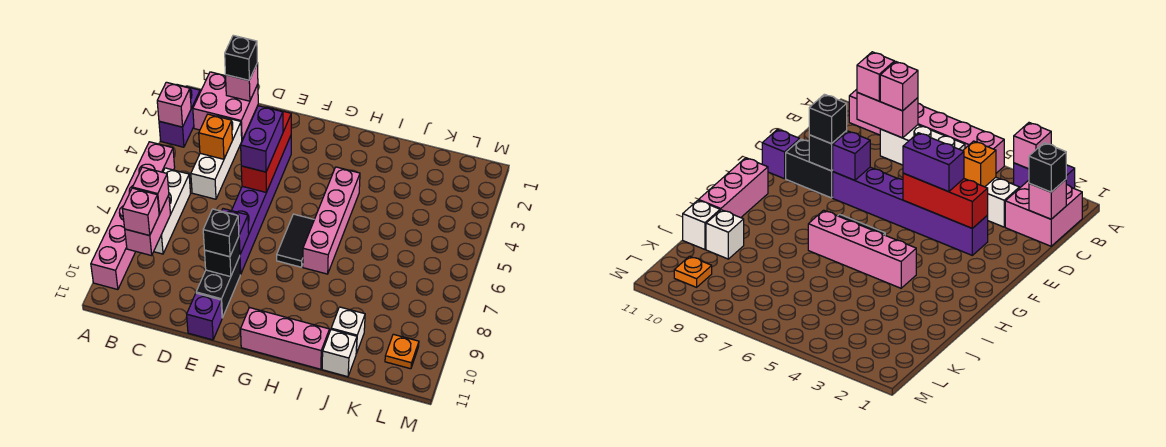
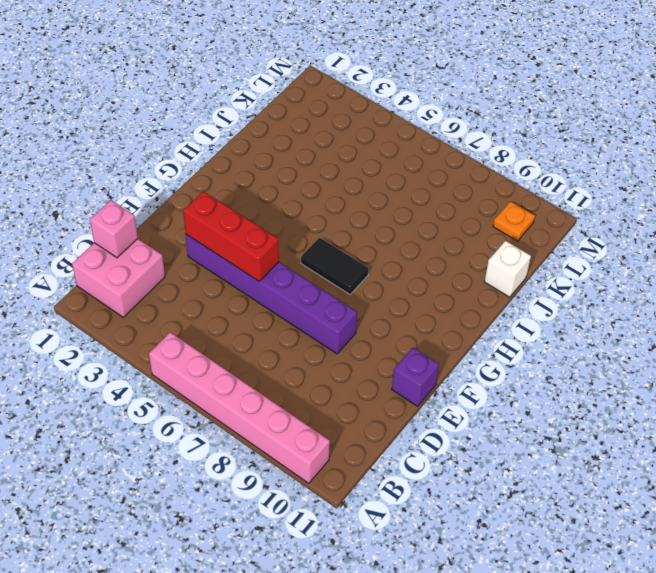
none -> purple brick A2:A3 level 1
none -> white brick B6:B8 level 1
none -> white brick C3:C5 level 1

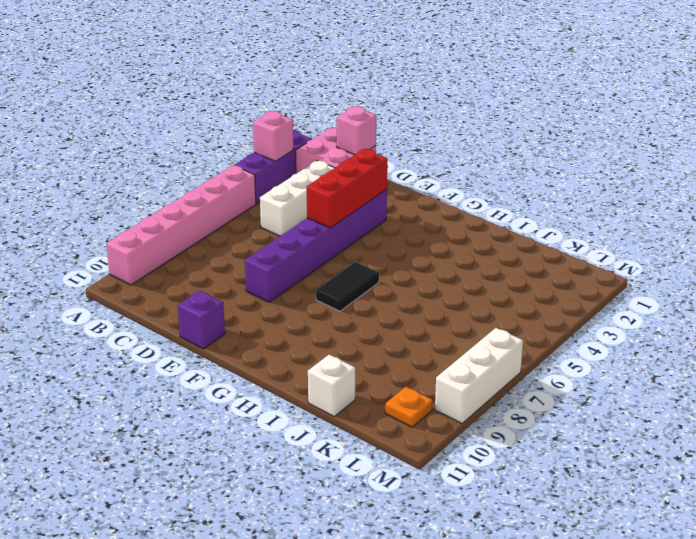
purple brick A2:A4 level 1 -> purple brick A2:A3 level 1
white brick M7:M9 level 1 -> white brick B6:B8 level 1
none -> black brick E9:E10 level 1
none -> pink brick G11:I11 level 1
none -> pink brick H4:H7 level 1

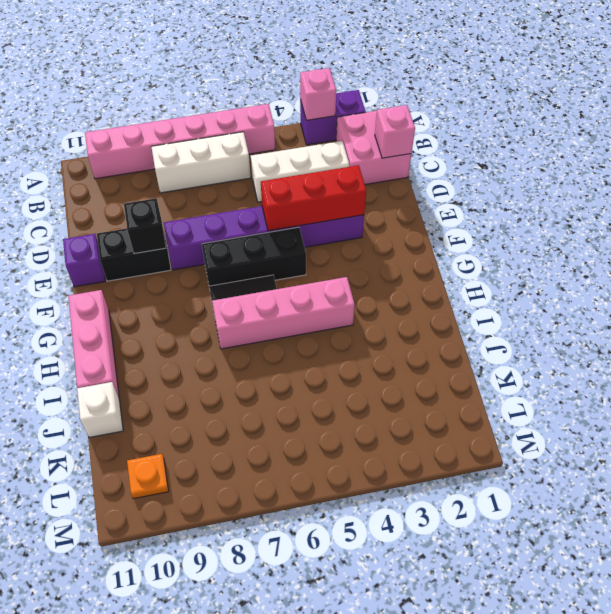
black brick F5:F7 level 1 -> none
none -> white brick J10 level 1
none -> pink brick B8:B9 level 2
none -> orange brick C4 level 2

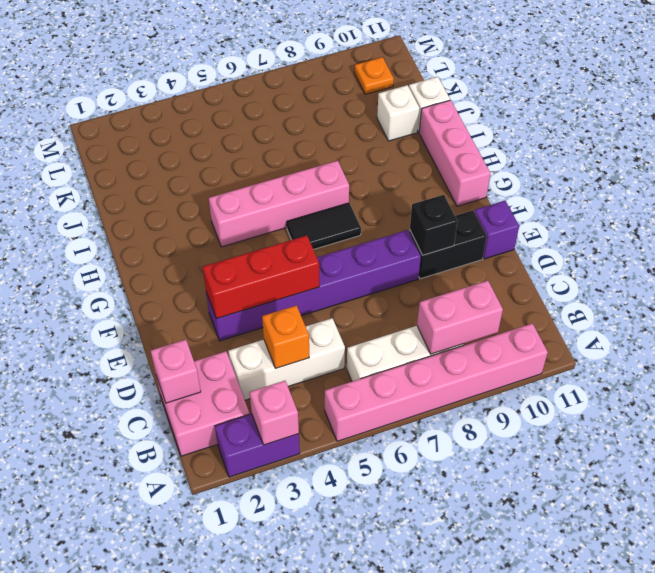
none -> purple brick E8 level 2
none -> pink brick B8 level 3
none -> pink brick B9 level 3

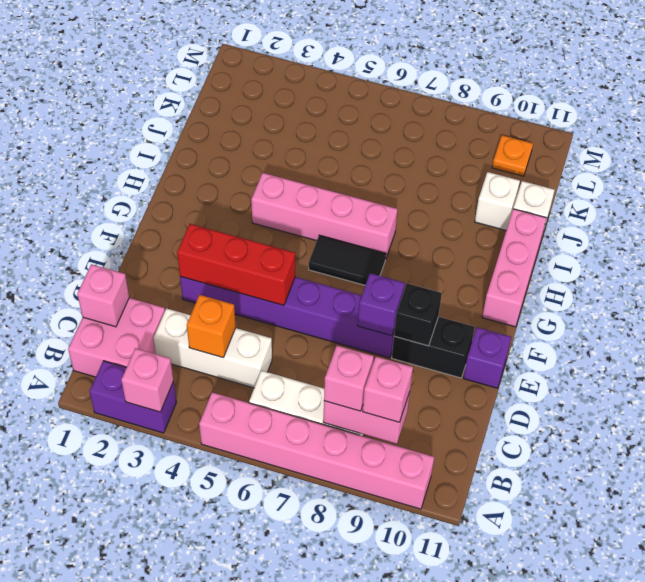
none -> black brick C1 level 3
none -> purple brick E4:E5 level 3
none -> black brick E9 level 3

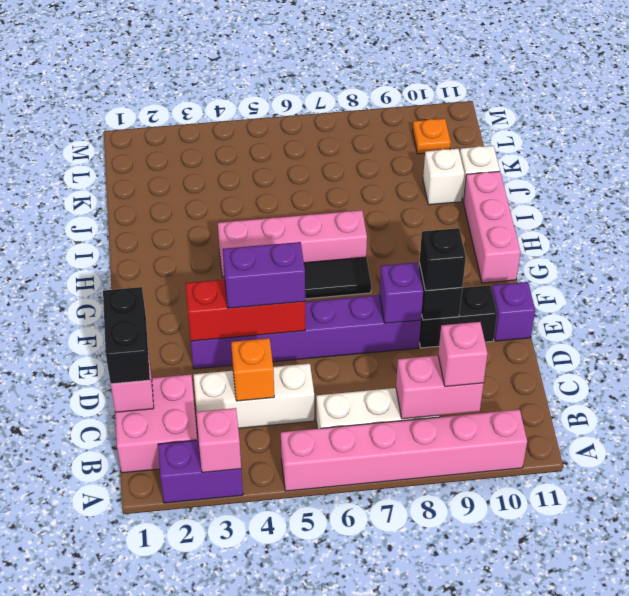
black brick C1:D1 level 3 -> black brick C1 level 3
none -> pink brick B8 level 3

